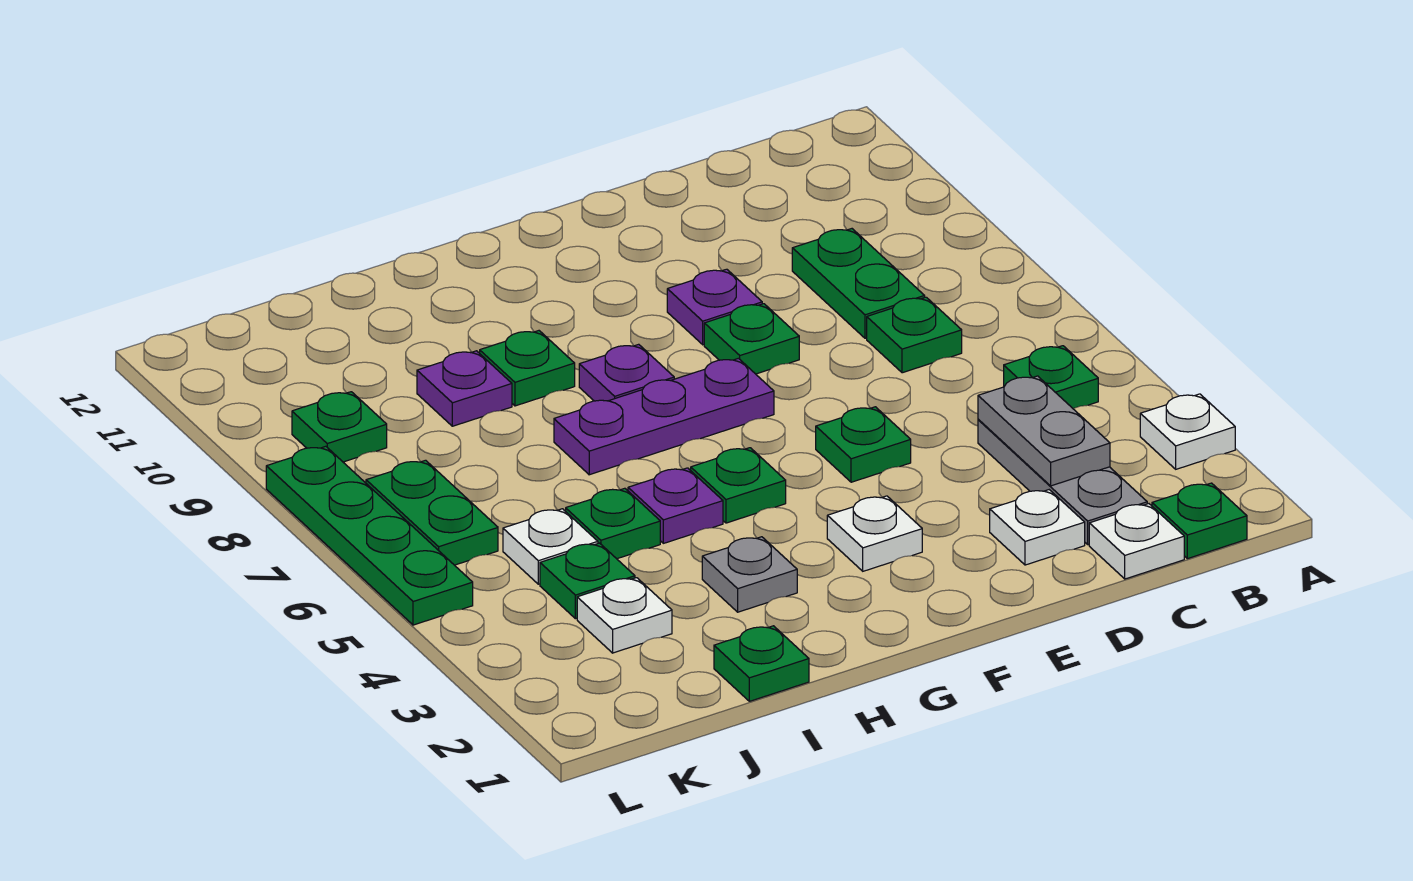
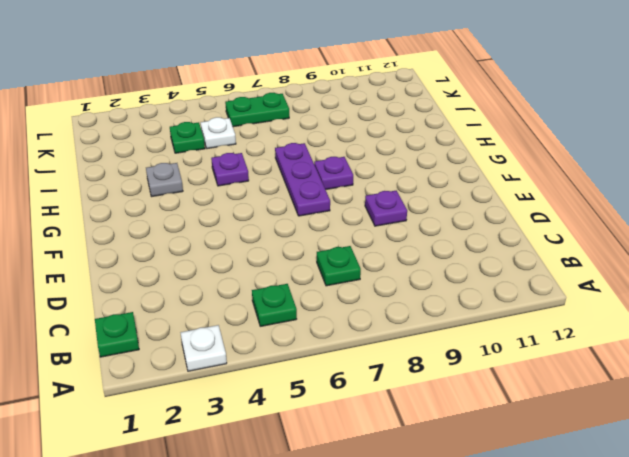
none -> white plate C1 level 1
none -> grey plate C2:C4 level 1
none -> green plate C8:C9 level 1

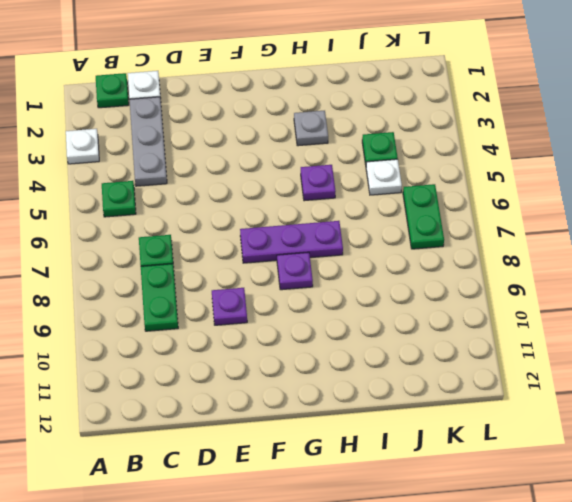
none -> white plate D2 level 1
none -> green plate E5 level 1
none -> green plate E8 level 1

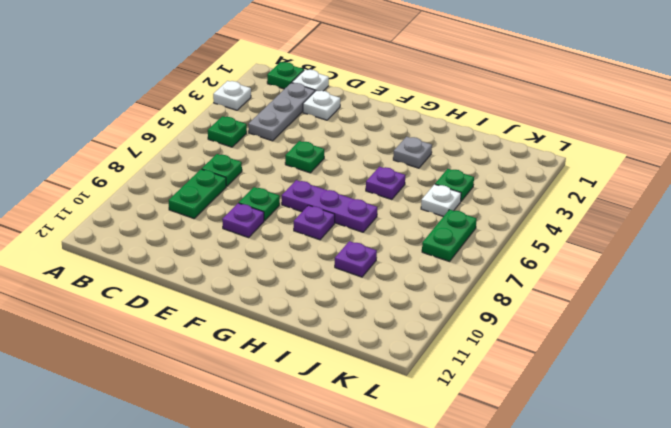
none -> white plate F3 level 1
none -> green plate G5 level 1
none -> green plate H9 level 1

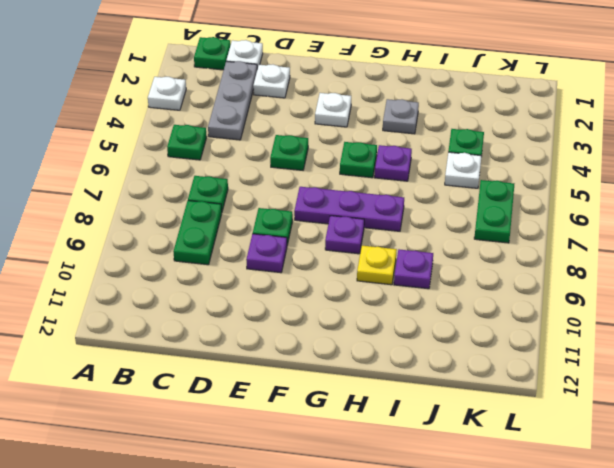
yellow plate H9 level 1 -> green plate H9 level 1
none -> green plate I1 level 1
none -> green plate I5 level 1
none -> white plate J3 level 1

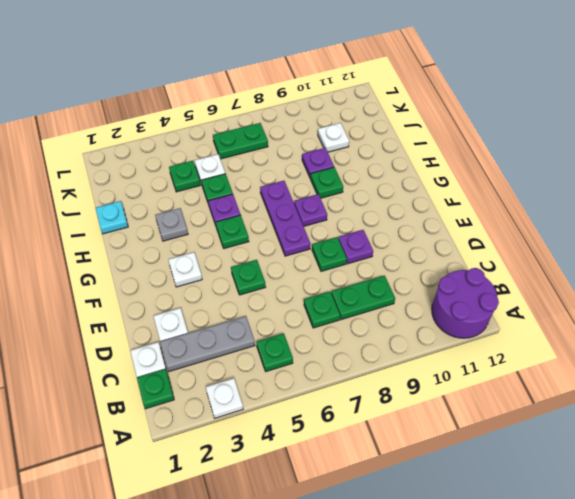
purple round brick A11:B12 level 1 -> none
cyan plate I1 level 1 -> green plate I1 level 1
white plate J10 level 1 -> white plate J3 level 1
none -> green plate K9 level 1
none -> green plate L5:L8 level 1
none -> grey plate C3:C4 level 2

